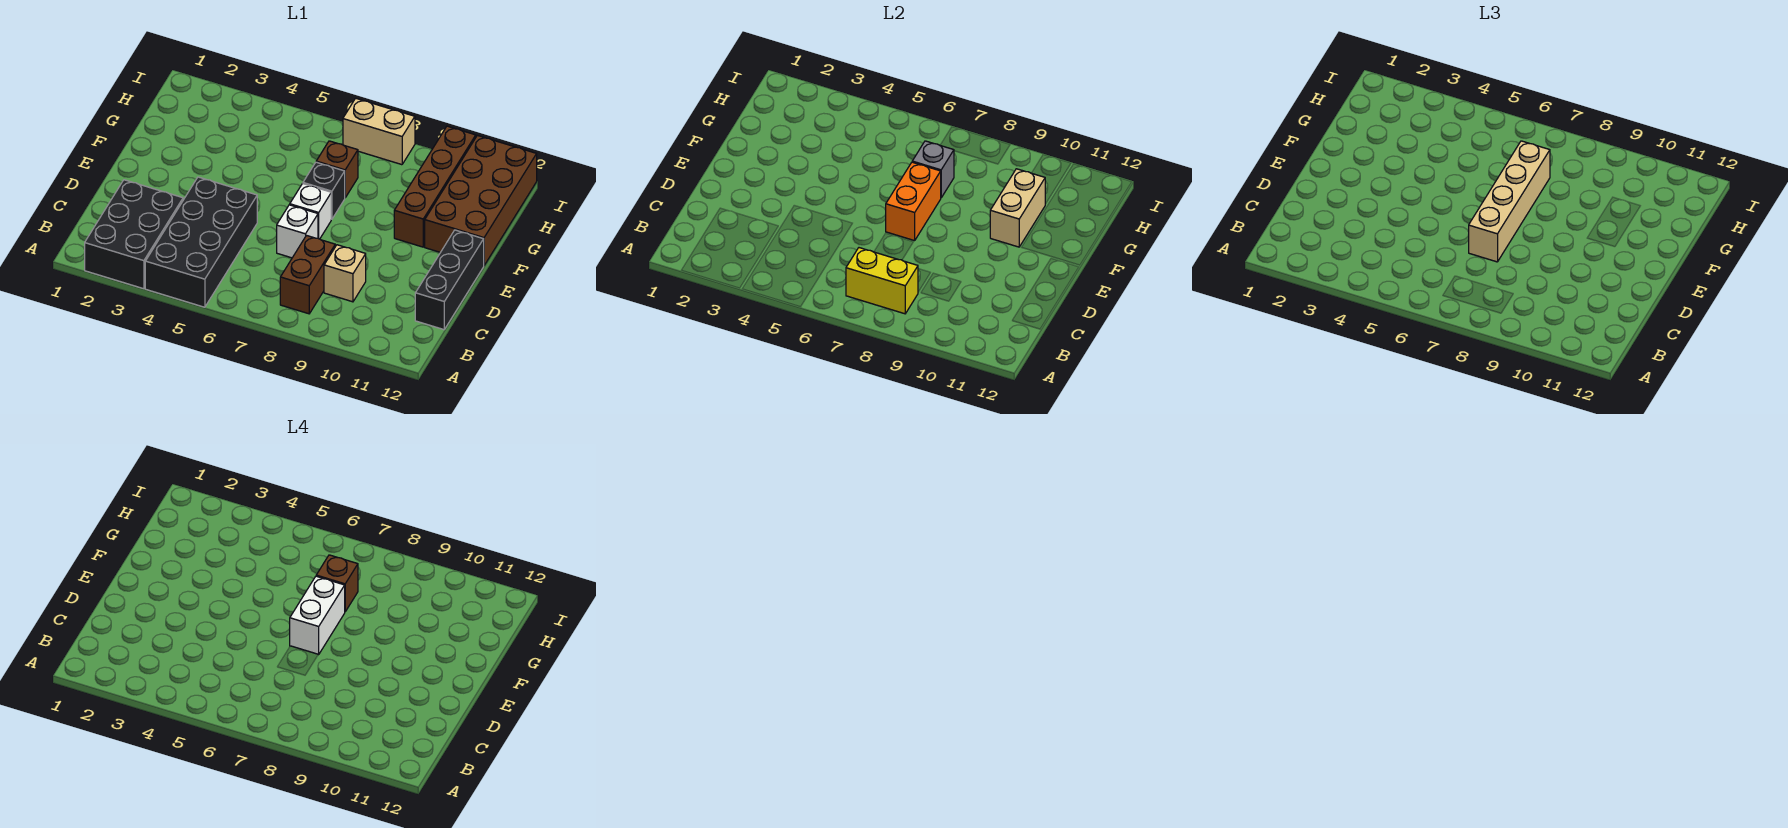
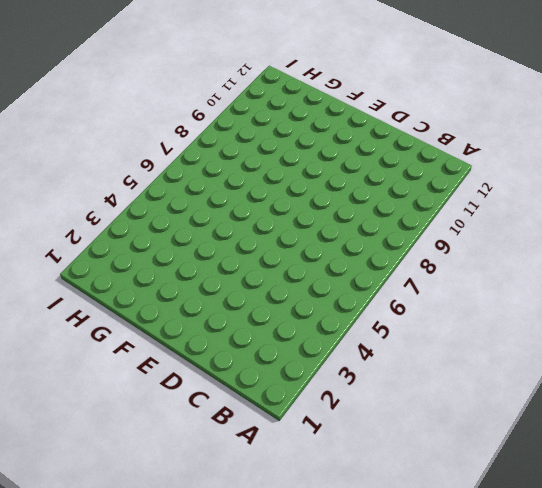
none -> black brick A2:C3 level 1
none -> black brick A4:D5 level 1
none -> brown brick B8:C8 level 1

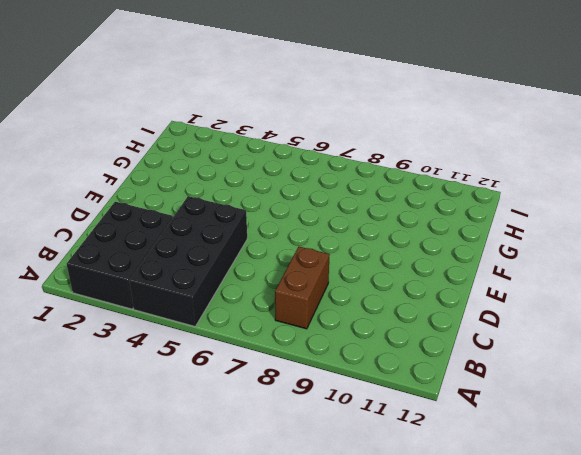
none -> tan brick C9 level 1
none -> black brick C12:E12 level 1
none -> white brick D7 level 1

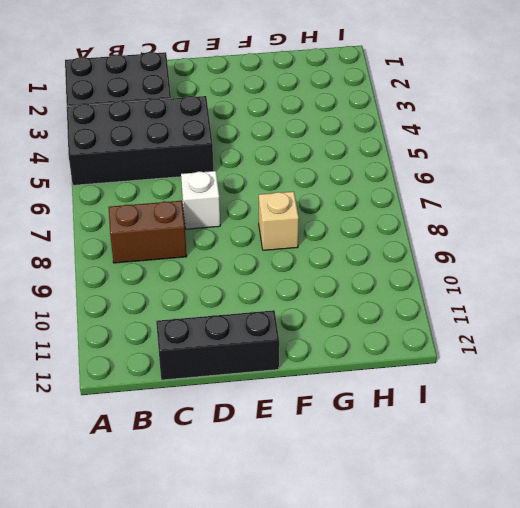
tan brick F8 level 1 -> tan brick C9 level 1
none -> white brick E7 level 1
none -> black brick F7 level 1
none -> brown brick F10:I10 level 1

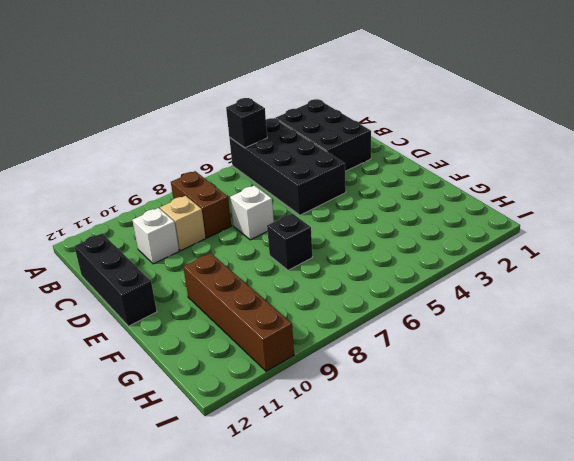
black brick A5 level 2 -> none
white brick C10 level 1 -> white brick E7 level 1
none -> brown brick F11:I12 level 1
none -> brown brick G7 level 1
none -> tan brick I7:I8 level 1

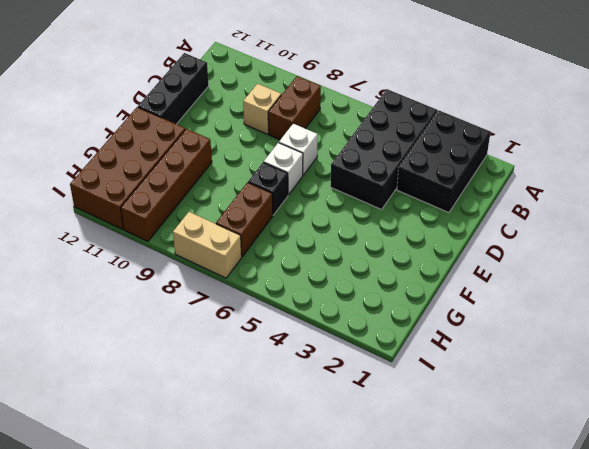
brown brick G7:H7 level 1 -> brown brick G7 level 1
none -> yellow brick B7:B8 level 2
none -> orange brick E7:F7 level 2
none -> tan brick F10:G10 level 2

